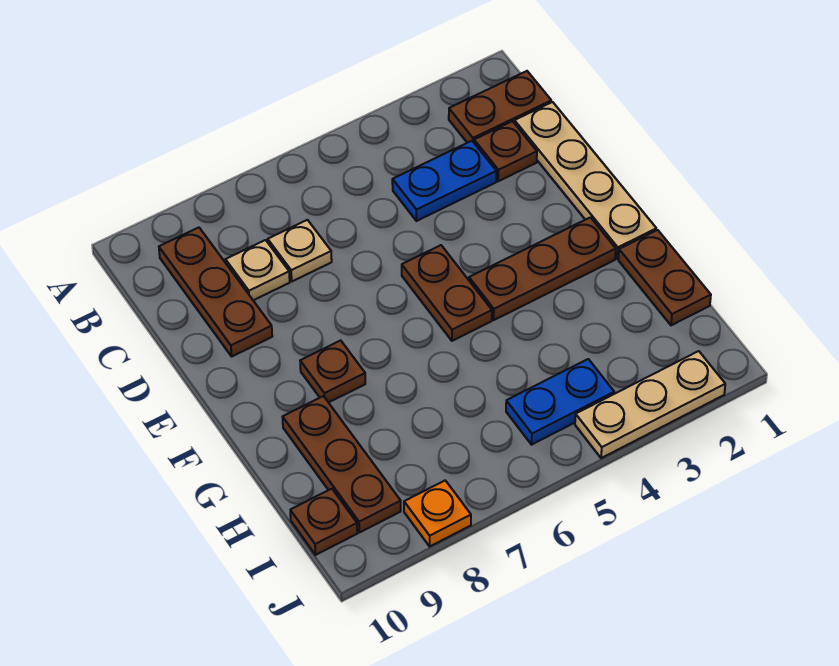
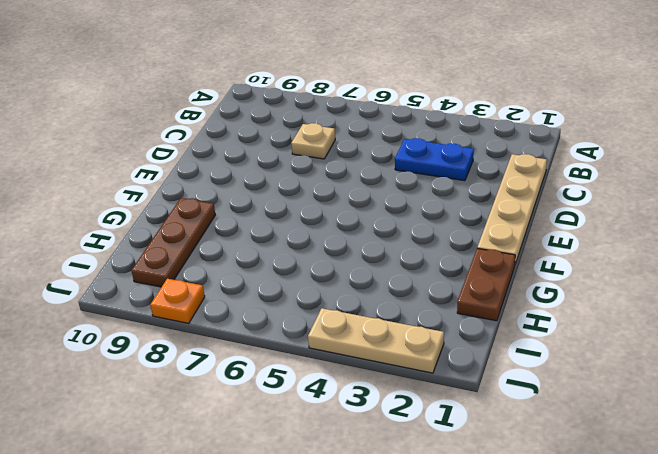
none -> brown plate B1:B2 level 1
none -> brown plate B9:D9 level 1
none -> brown plate C2 level 1

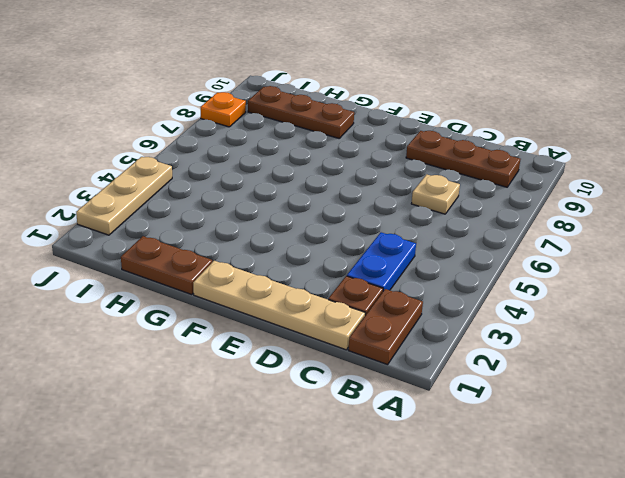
none -> tan plate C8 level 1
none -> brown plate E5:F5 level 1
none -> brown plate F2:F4 level 1

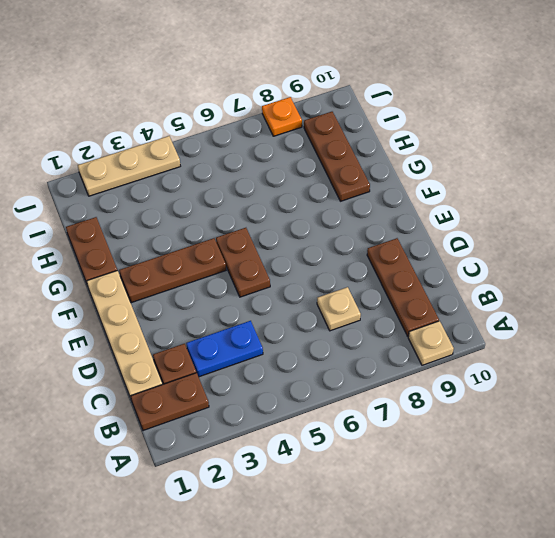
tan plate A9 level 1 -> tan plate C8 level 1
none -> brown plate F8 level 1
none -> blue plate I4:I5 level 1
none -> brown plate I10 level 1

